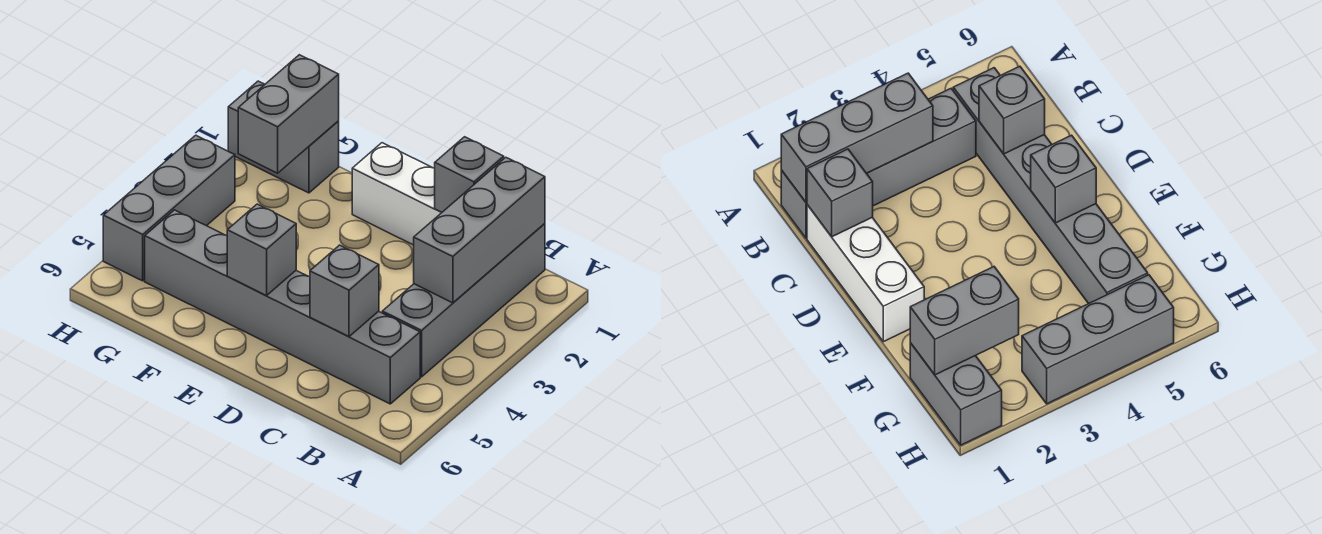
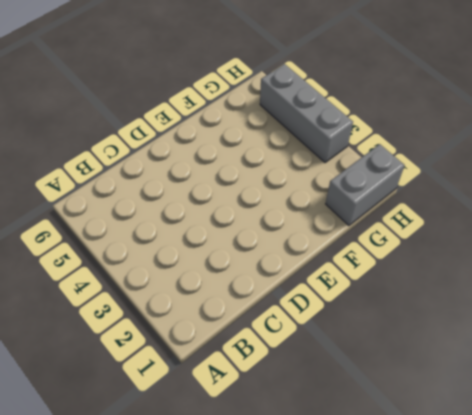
none -> grey brick B1:B4 level 1
none -> grey brick B5:G5 level 1

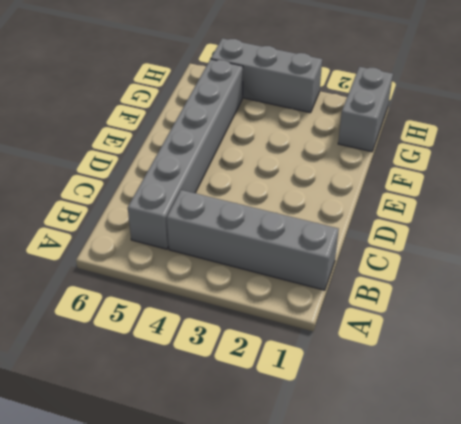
none -> white brick C1:E1 level 1
none -> grey brick B1:B3 level 2

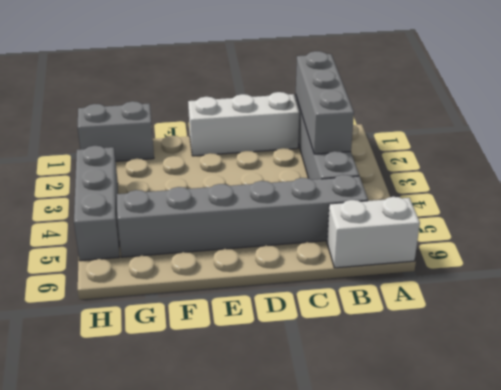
white brick A6:B6 level 1 -> none
none -> grey brick C1 level 2
none -> grey brick C5 level 2

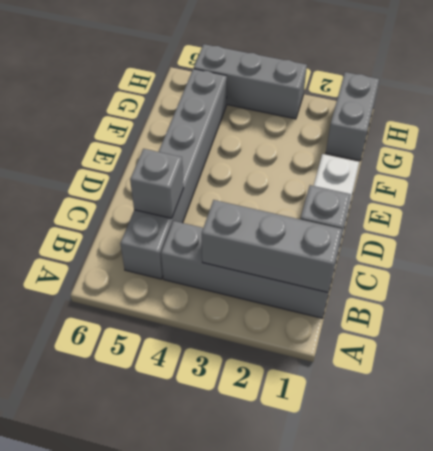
none -> grey brick E5 level 2
none -> grey brick G1:G2 level 2

